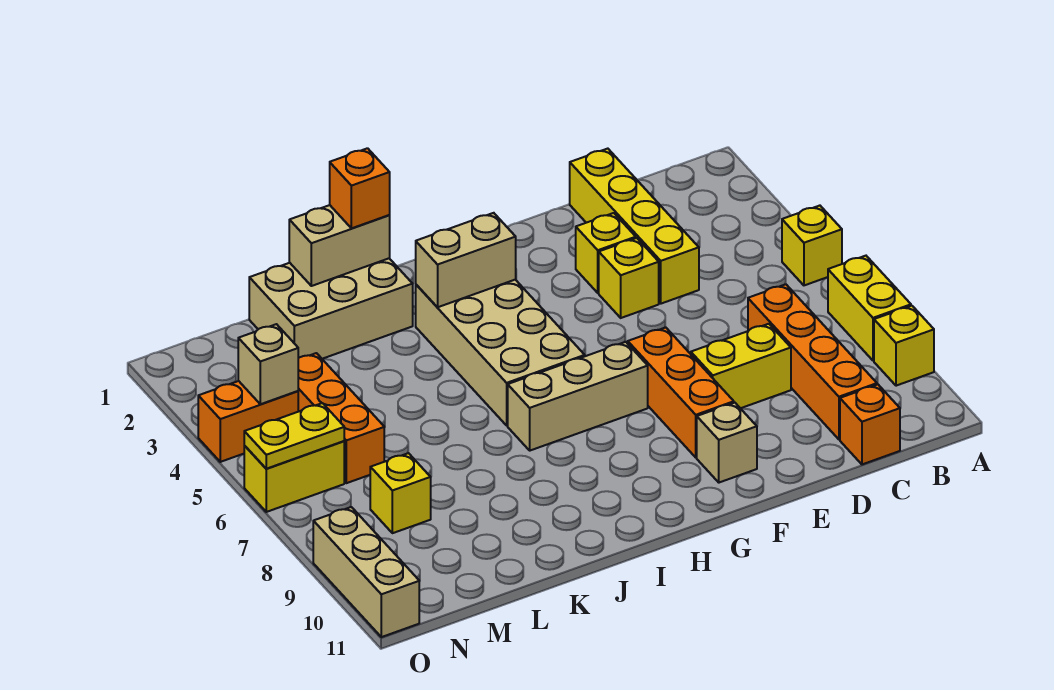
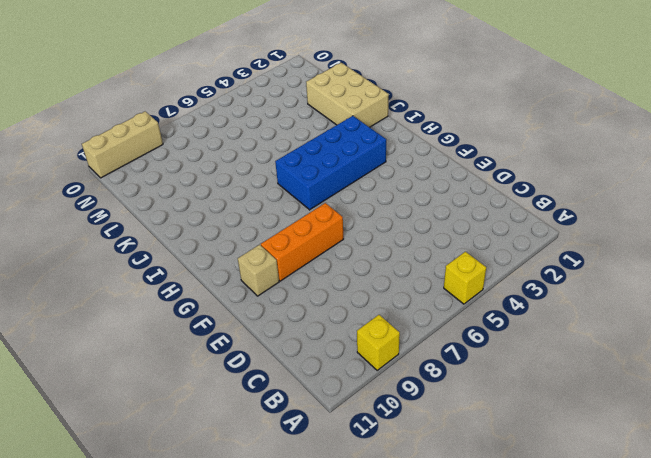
blue brick H3:I6 level 1 -> tan brick H3:I6 level 1
none -> yellow brick A7:A8 level 1
none -> orange brick C7:C10 level 1
none -> orange brick C11 level 1

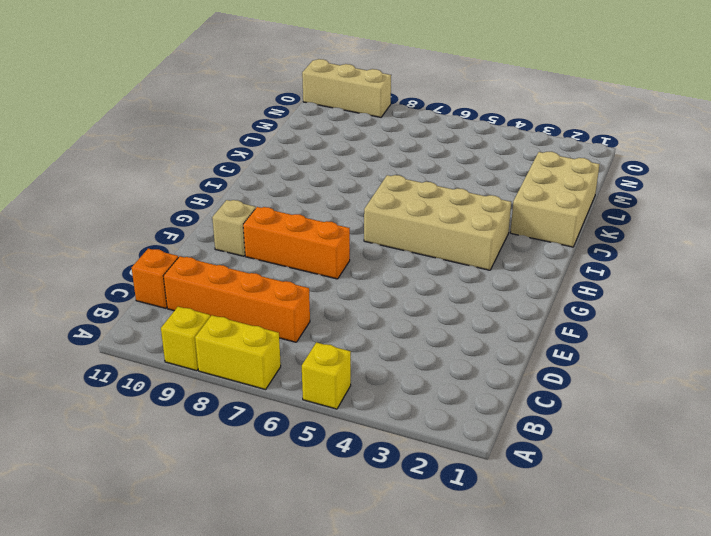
none -> yellow brick D1:D4 level 1
none -> yellow brick D8:E8 level 1
none -> yellow brick E3 level 1

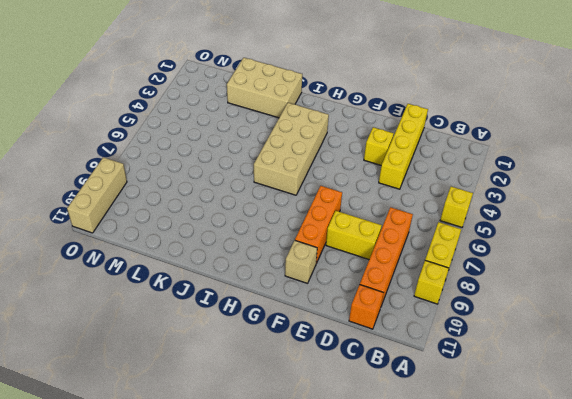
none -> yellow brick E4 level 1
none -> tan brick G7:I7 level 1
none -> orange brick M4:M6 level 1

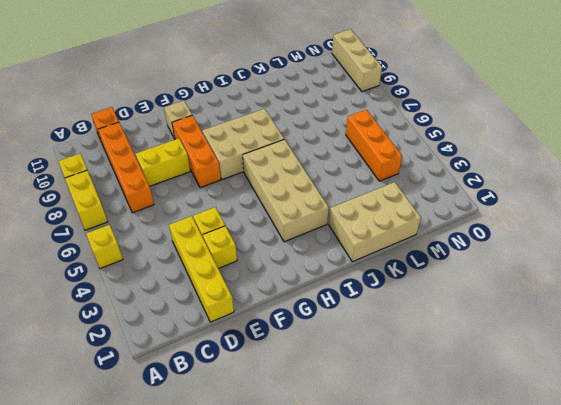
tan brick G7:I8 level 1 -> tan brick G7:I7 level 1
none -> yellow brick M8 level 1
none -> orange brick N4:O4 level 1
none -> yellow brick N6:O6 level 1

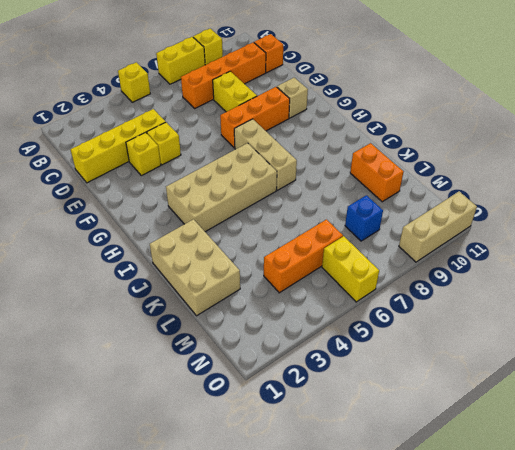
orange brick K10:L10 level 1 -> orange brick N4:O4 level 1
blue brick M8 level 1 -> yellow brick M8 level 1
none -> tan brick H3:I3 level 2
none -> tan brick J1:K1 level 2
none -> tan brick N4 level 2

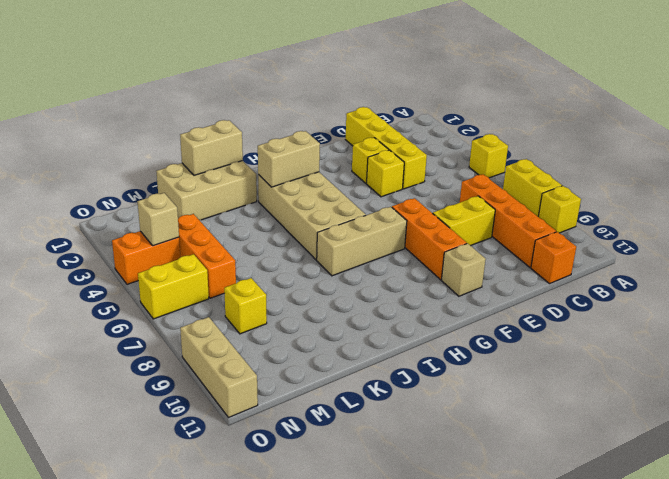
none -> yellow plate N6:O6 level 2
none -> orange brick J1 level 3

